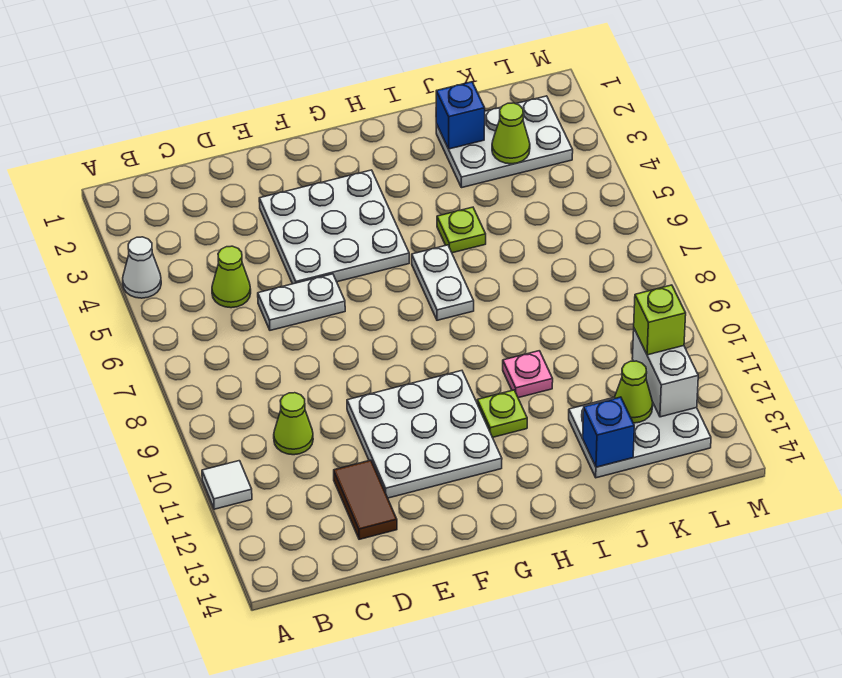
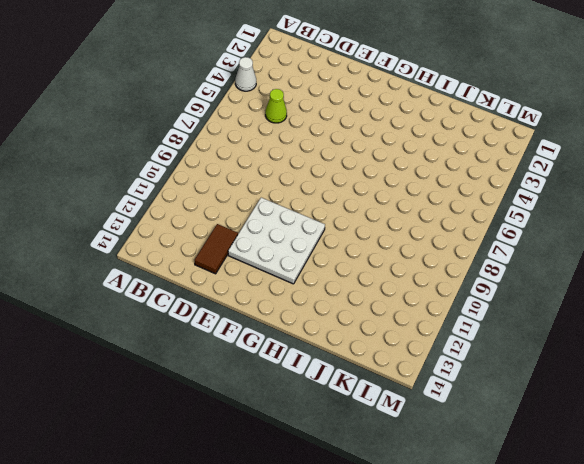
none -> white tile A11 level 1
none -> lime cone C10 level 1
none -> white plate D6:E6 level 1

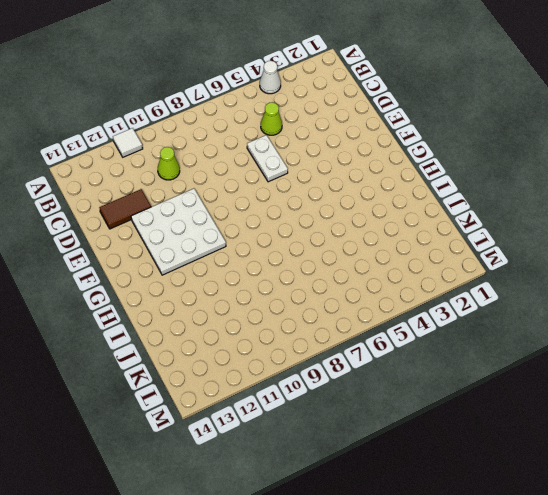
none -> white plate E3:G5 level 1
none -> white plate H6:H7 level 1
none -> lime plate H11 level 1

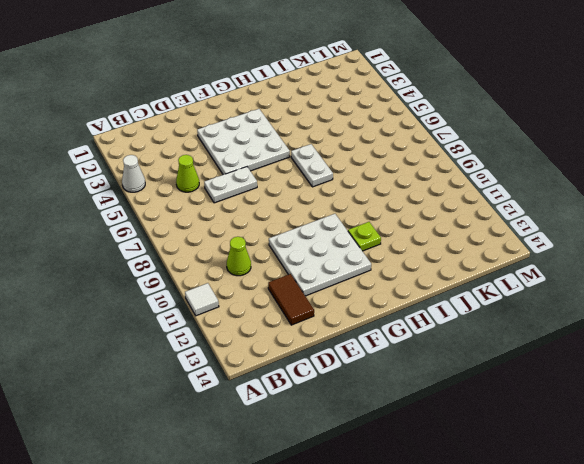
none -> lime plate I5 level 1
none -> pink plate I10 level 1
none -> white plate J2:L3 level 1

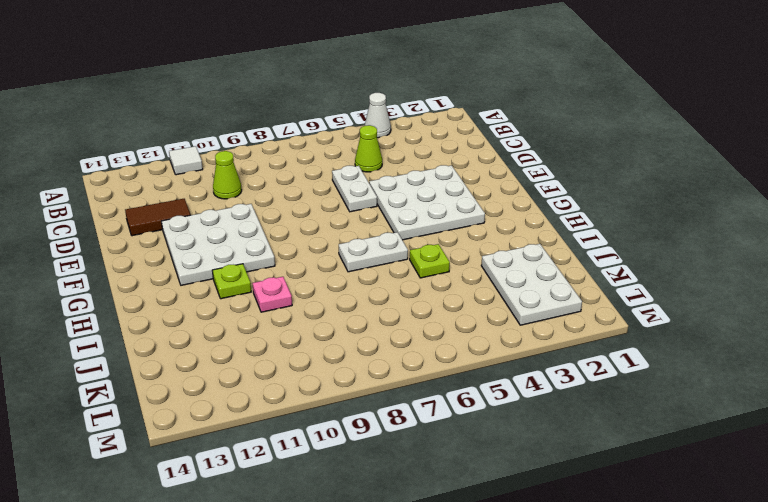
none -> white plate J12:L13 level 1
none -> blue brick J2 level 2
none -> blue brick J13 level 2

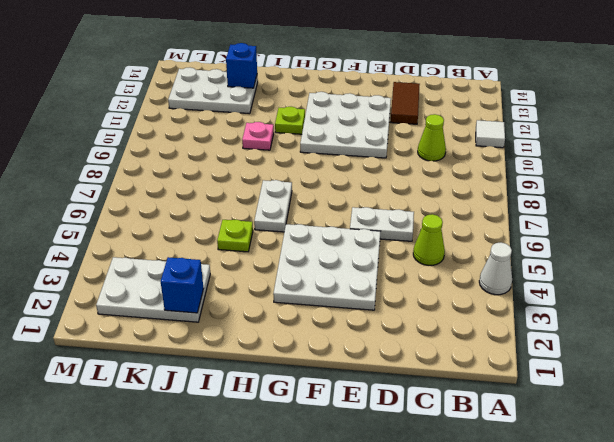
none -> lime cone K3 level 2
none -> lime cone K12 level 2
none -> white brick L11:L12 level 2

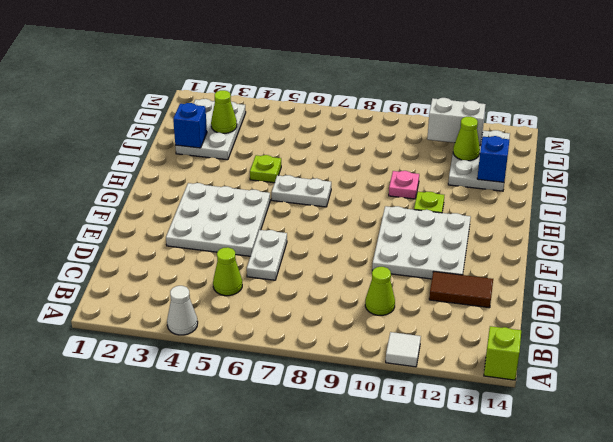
lime brick A14 level 1 -> lime brick L11 level 3

